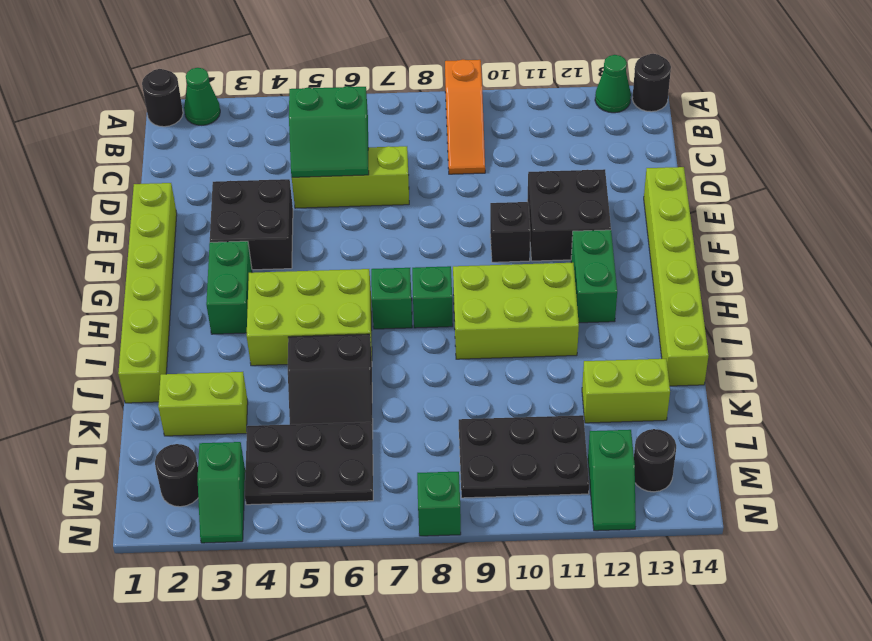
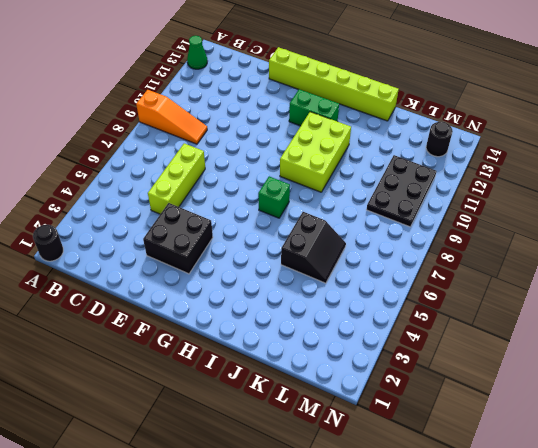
none -> green cone A2 level 1
none -> black round brick A14 level 1
none -> lime brick E1:J1 level 1

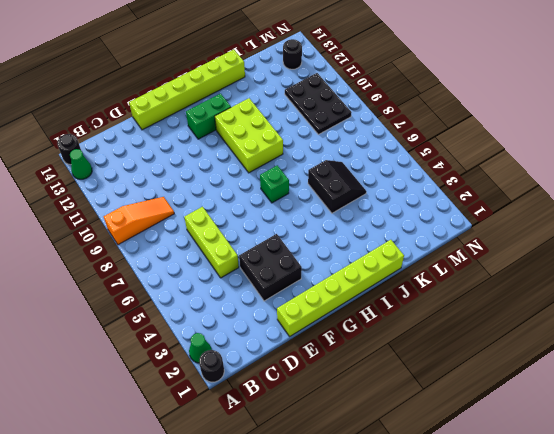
none -> black brick E11:F12 level 1
none -> black brick F10 level 1
none -> green brick G3:H3 level 1

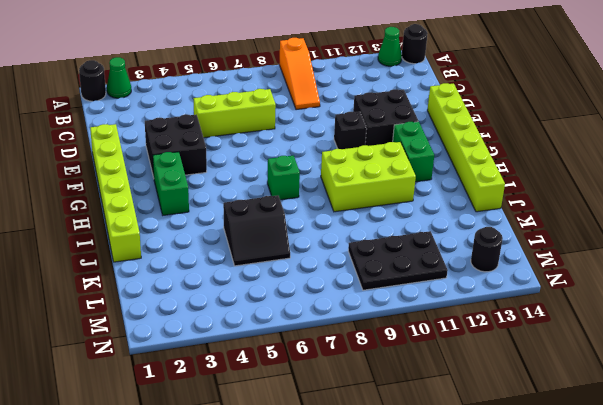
none -> lime brick H4:I6 level 1
none -> green brick H8 level 1
none -> lime brick K2:K3 level 1

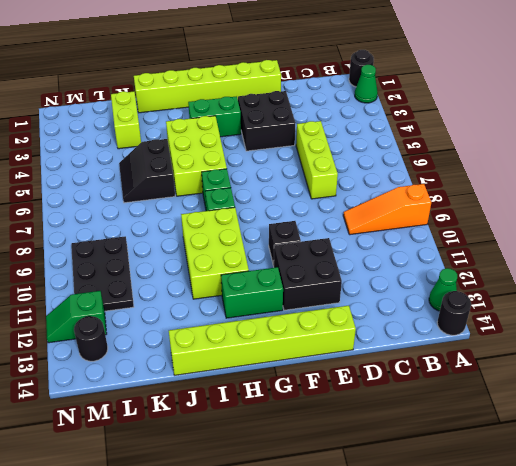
none -> lime brick K12:K13 level 1
none -> black plate L4:M6 level 1
none -> black round brick M2 level 1

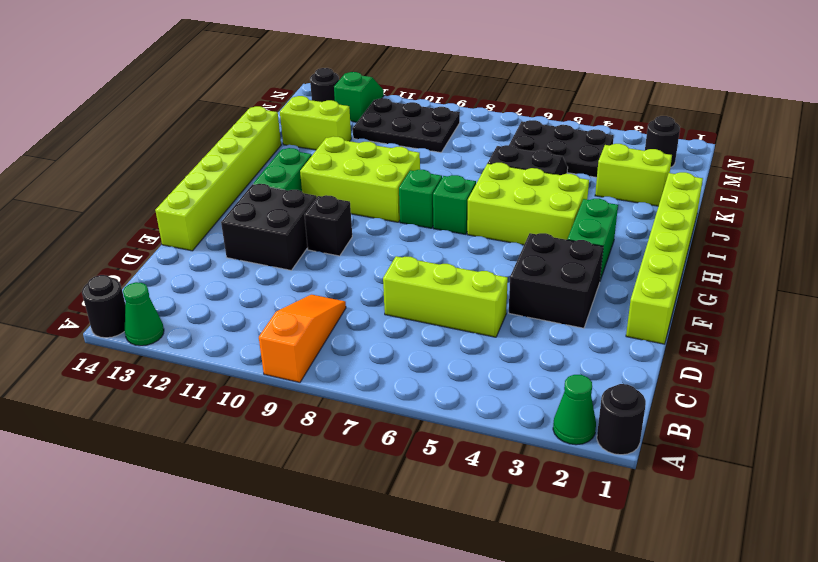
none -> green slope M3:N3 level 1 top M
none -> green brick N8 level 1
none -> green slope C5:D6 level 2 top C

